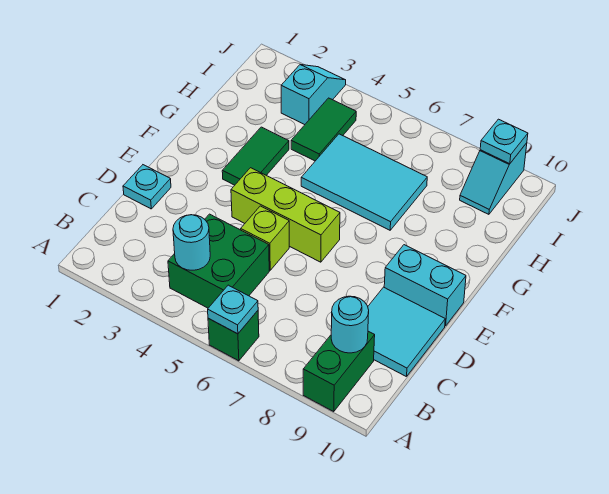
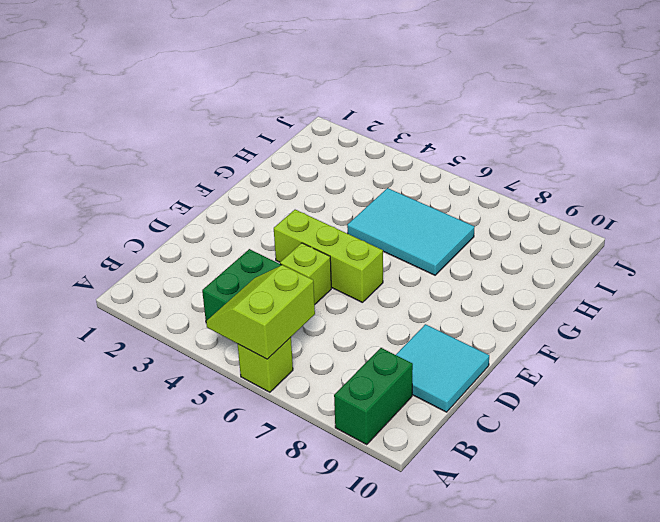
lime slope A5:B6 level 2 top 6 -> cyan plate A6 level 2
lime brick A6 level 1 -> green brick A6 level 1
none -> cyan plate D1 level 1
none -> cyan brick E9:E10 level 1
none -> green tile F3:G3 level 1

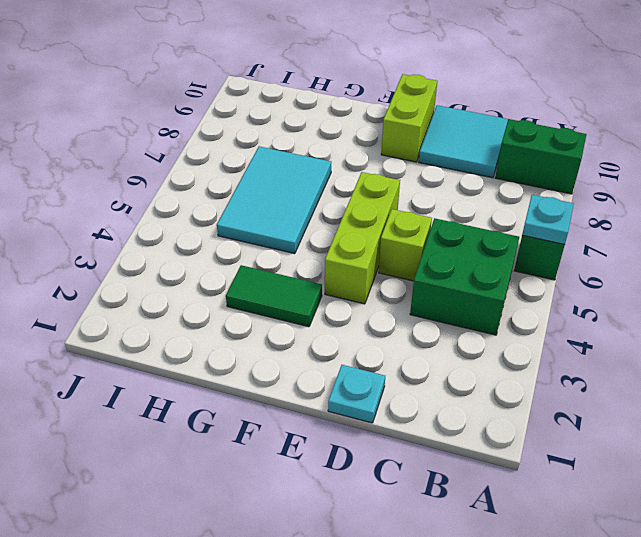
lime brick E9:E10 level 1 -> cyan brick E9:E10 level 1
none -> green tile H4:I4 level 1
none -> cyan slope I3:J3 level 1 top I
none -> cyan slope I9:J9 level 1 top J

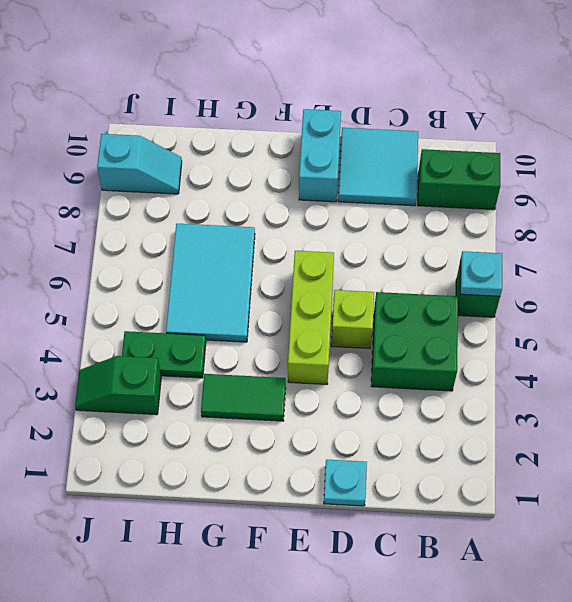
green plate H4:I4 level 1 -> green tile H4:I4 level 1
green slope I3:J3 level 1 top I -> cyan slope I3:J3 level 1 top I
none -> cyan round brick B4 level 2
none -> cyan round brick B9 level 2
none -> cyan plate J9 level 2

